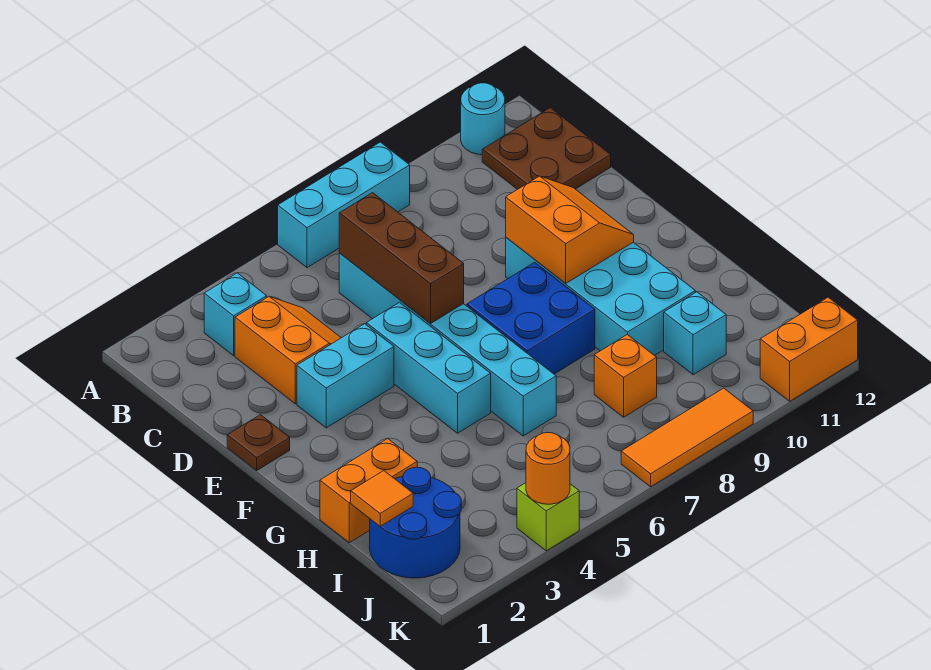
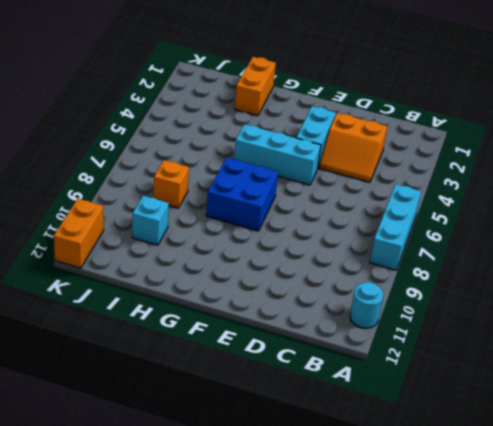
none -> cyan brick B3 level 1
none -> brown plate B11:C12 level 1
none -> cyan brick C6:H6 level 1

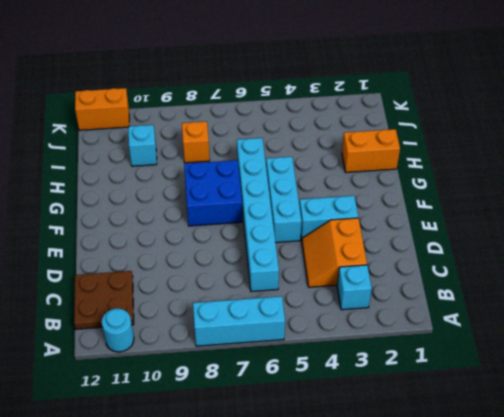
none -> brown plate E1 level 1
none -> cyan brick E9:H10 level 1
none -> blue round brick I1:J2 level 1

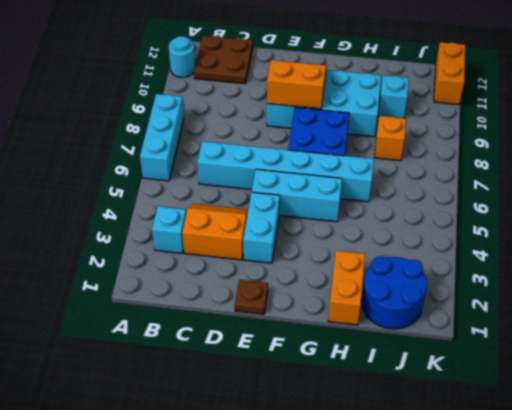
none -> lime brick K4 level 1
none -> orange tile K7:K9 level 1
none -> brown brick C6:E6 level 2

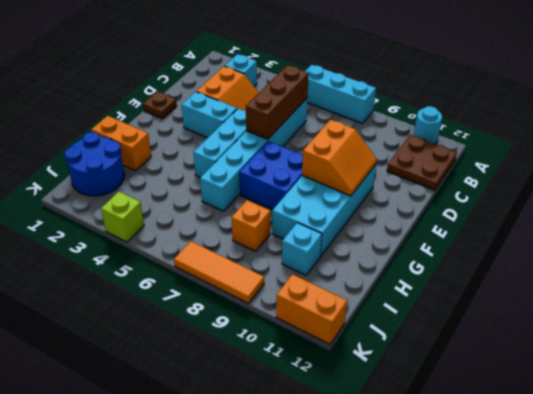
none -> orange tile I1 level 2
none -> orange round brick K4 level 2

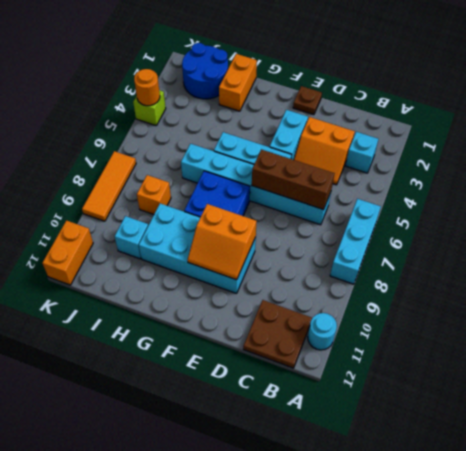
none -> orange tile I1 level 2

